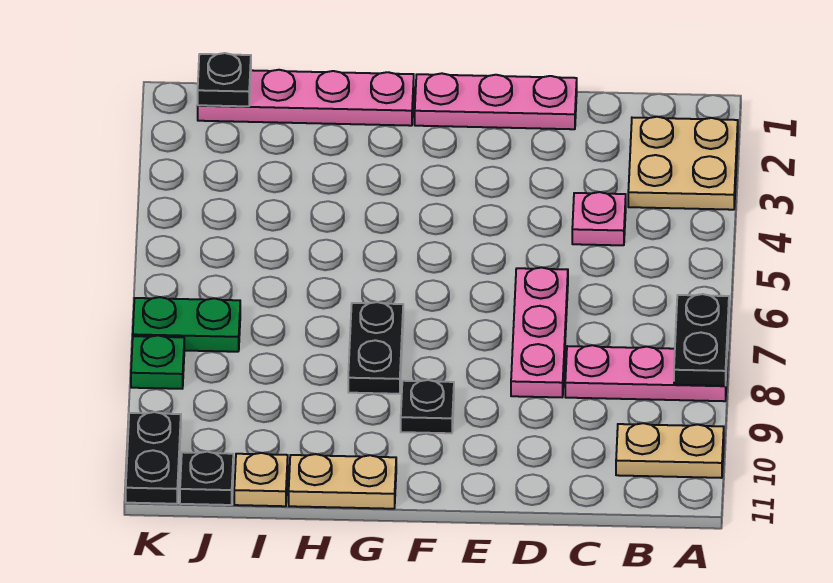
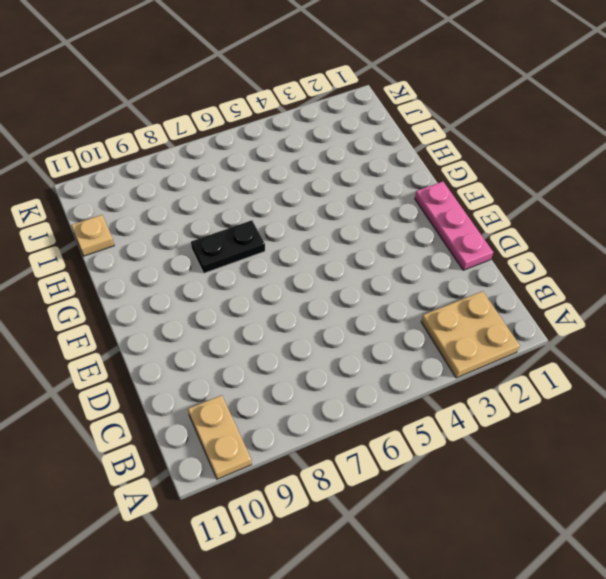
none -> pink plate A8:C8 level 1
none -> pink plate C4 level 1
none -> pink plate D6:D8 level 1

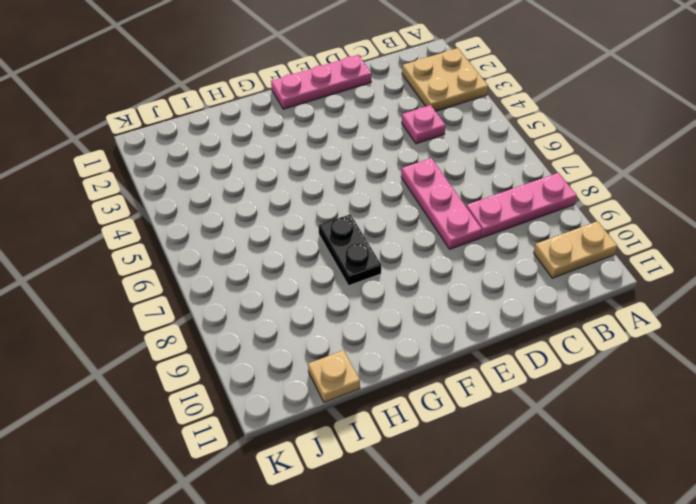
none -> black plate F9 level 1
none -> pink plate G1:J1 level 1
none -> tan plate G11:H11 level 1

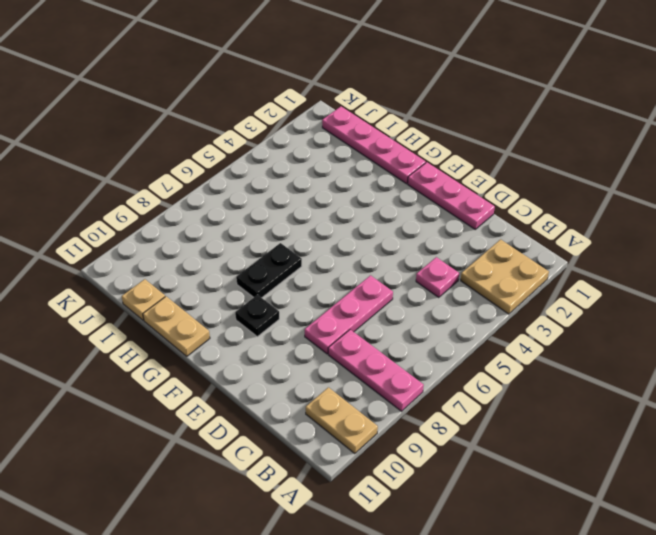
none -> green plate J7:K7 level 1
none -> black plate J11 level 1
none -> green plate K8 level 1

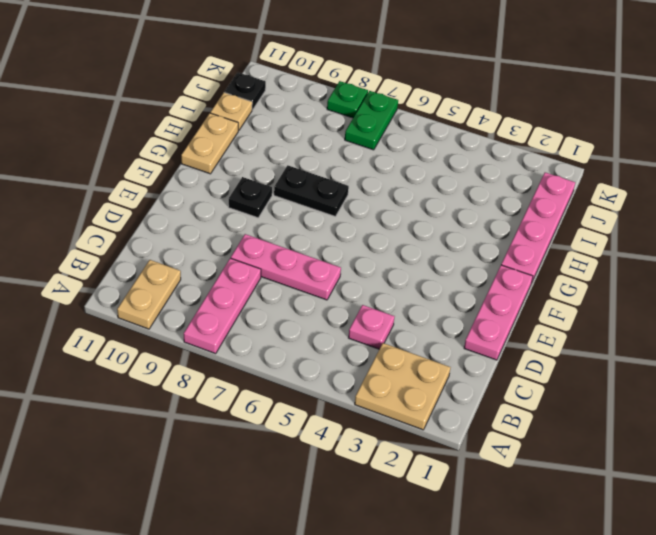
none -> black plate K10:K11 level 1
none -> black plate A7:A8 level 2
none -> black plate J1 level 2

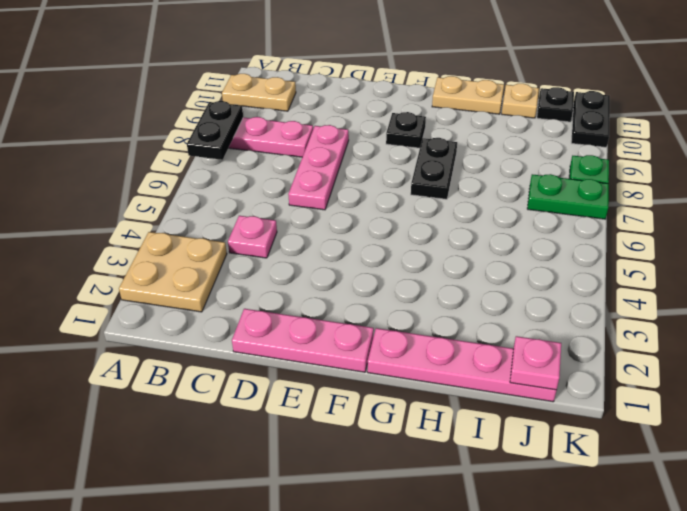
pink plate J1 level 2 -> black plate J1 level 2

